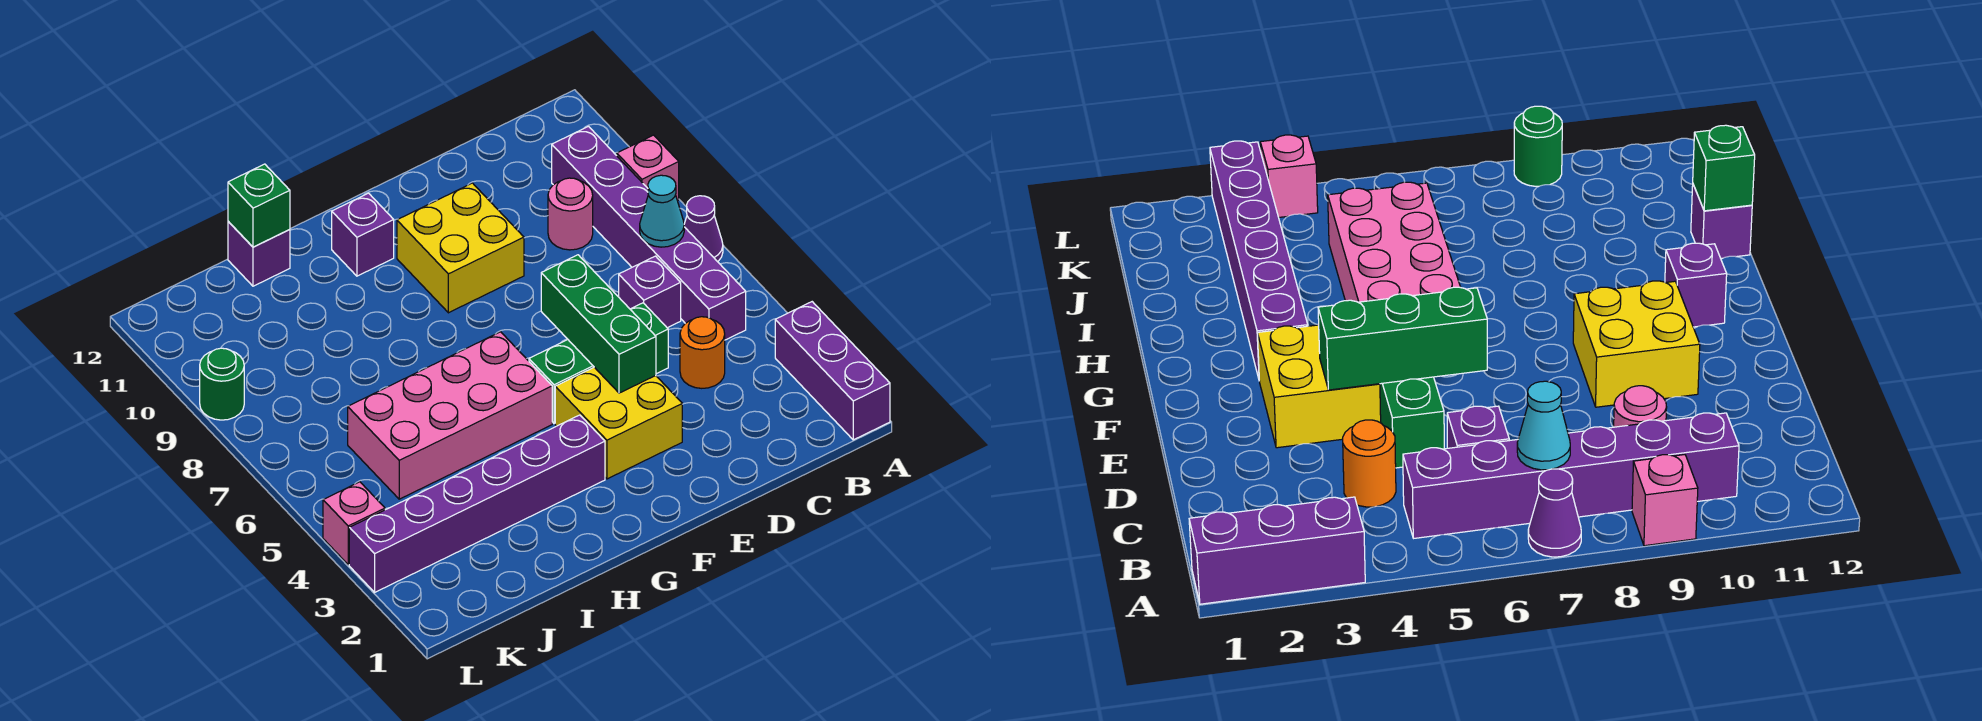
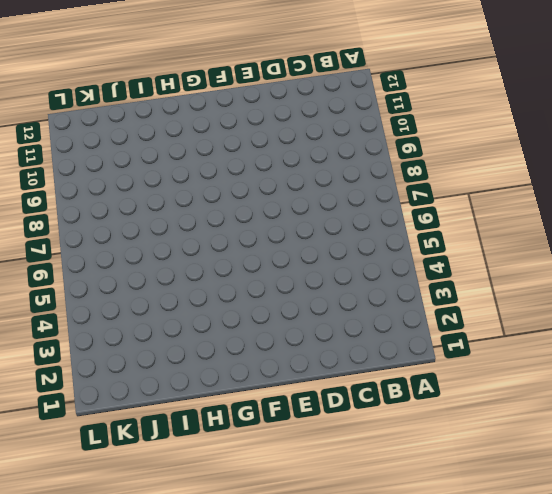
none -> purple brick A1:A3 level 1
none -> purple cone A7 level 1
none -> pink brick A9 level 1

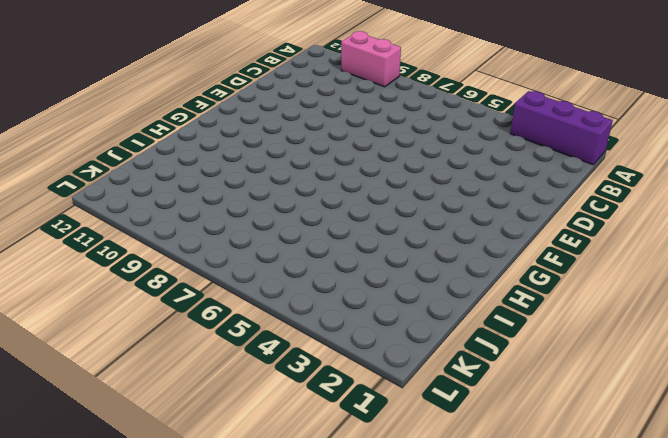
pink brick A9:A10 level 1 -> pink brick A9 level 1
none -> purple cone A7 level 1
none -> purple brick B5:B10 level 1
none -> orange round brick C4 level 1

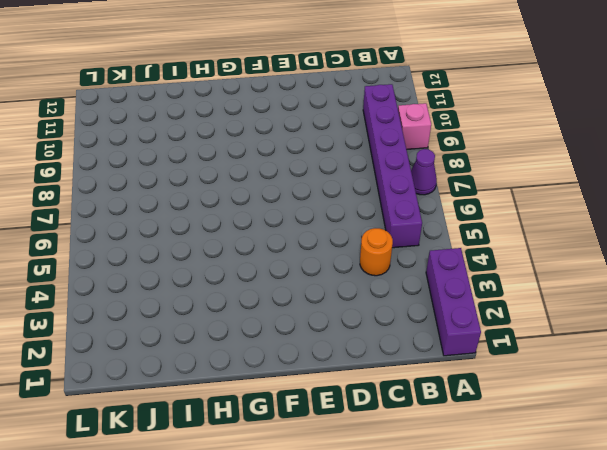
none -> purple brick C6 level 1
none -> pink round brick C9 level 1
none -> green brick D5:F5 level 1

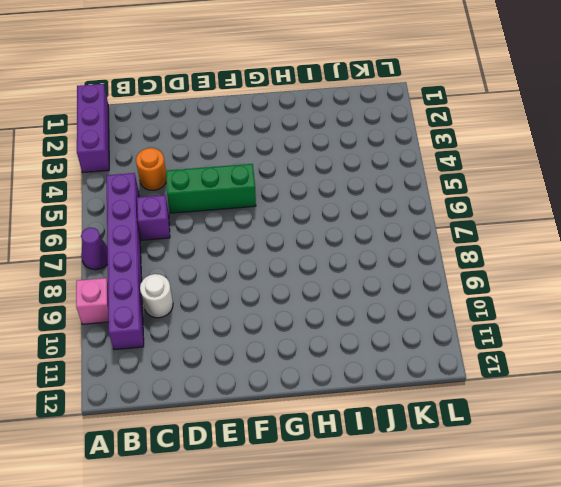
white round brick C9 level 1 -> pink round brick C9 level 1
none -> yellow brick E3:F4 level 1
none -> yellow brick E9:F10 level 1
none -> purple brick G3:L3 level 1

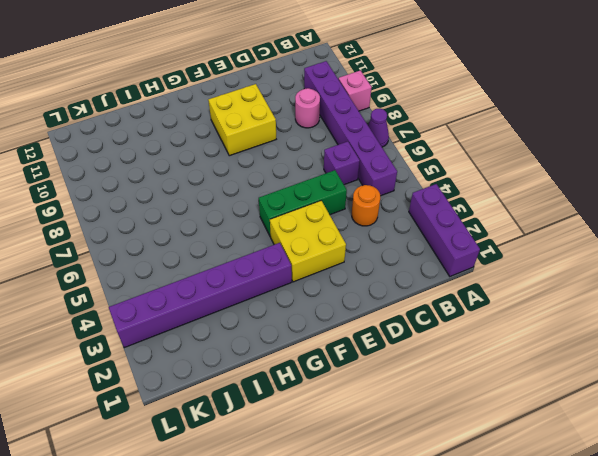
none -> pink brick G5:J6 level 1
none -> purple brick G11 level 1
none -> purple brick I12 level 1

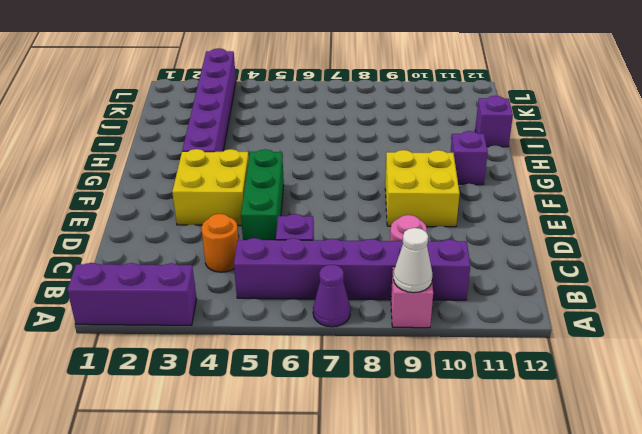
white cone A9 level 2 -> none
none -> pink brick G5:J6 level 1
none -> pink brick L4 level 1
none -> green round brick L9 level 1

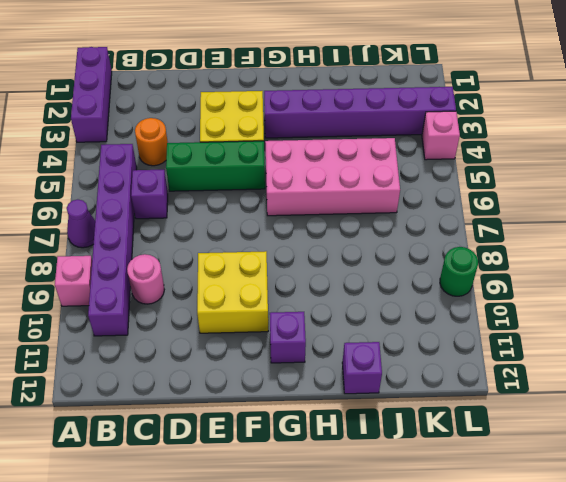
none -> cyan cone B7 level 2
none -> green brick E4:E6 level 2
none -> green brick I12 level 2

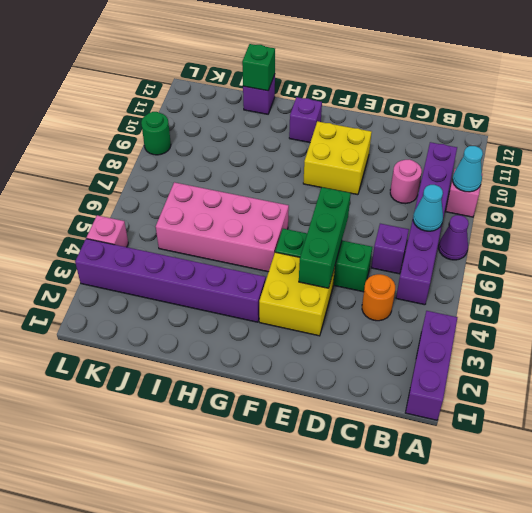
cyan cone A9 level 2 -> none

